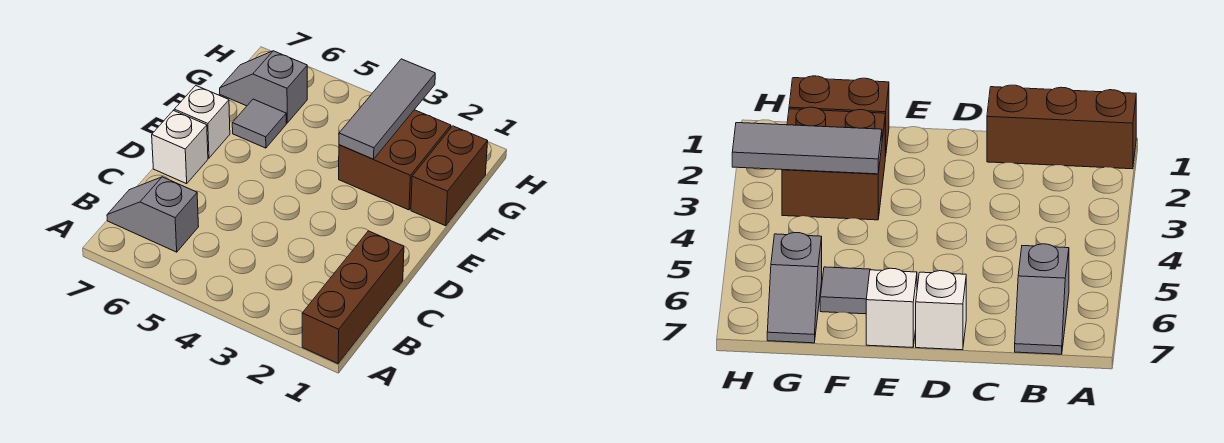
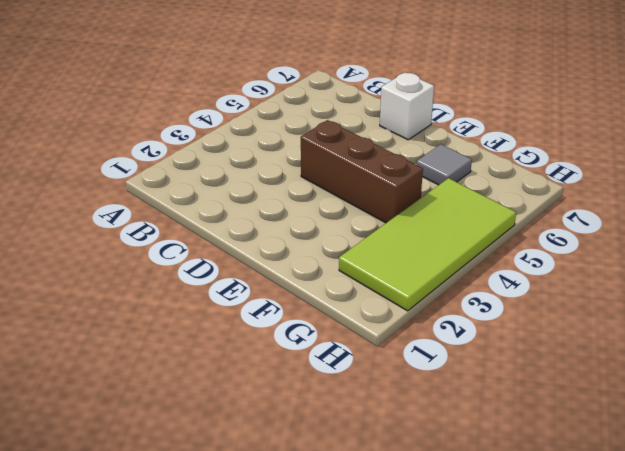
brown brick D4:F4 level 1 -> brown brick A1:C1 level 1
lime tile G2:H5 level 1 -> brown brick F2:G3 level 1
none -> grey slope B6:B7 level 1 top 6
none -> white brick E7 level 1

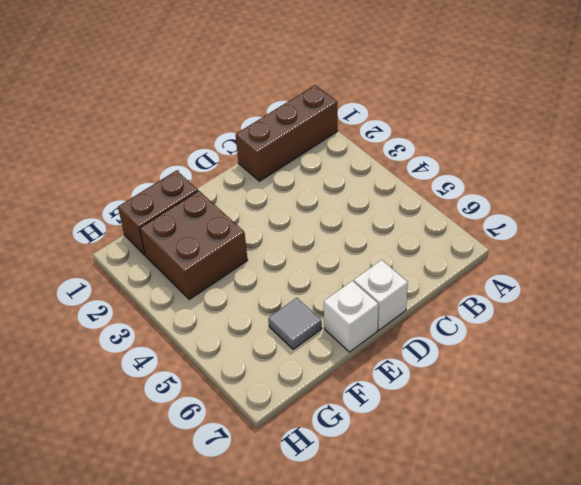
none -> grey slope B6:B7 level 1 top 6
none -> grey slope G6:G7 level 1 top 6

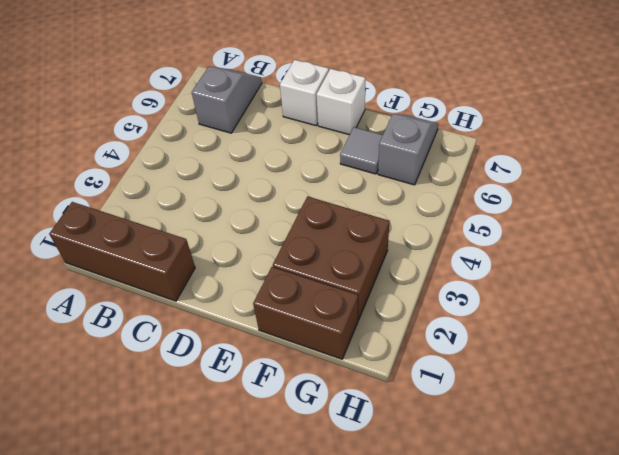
none -> grey tile F3:H3 level 2

